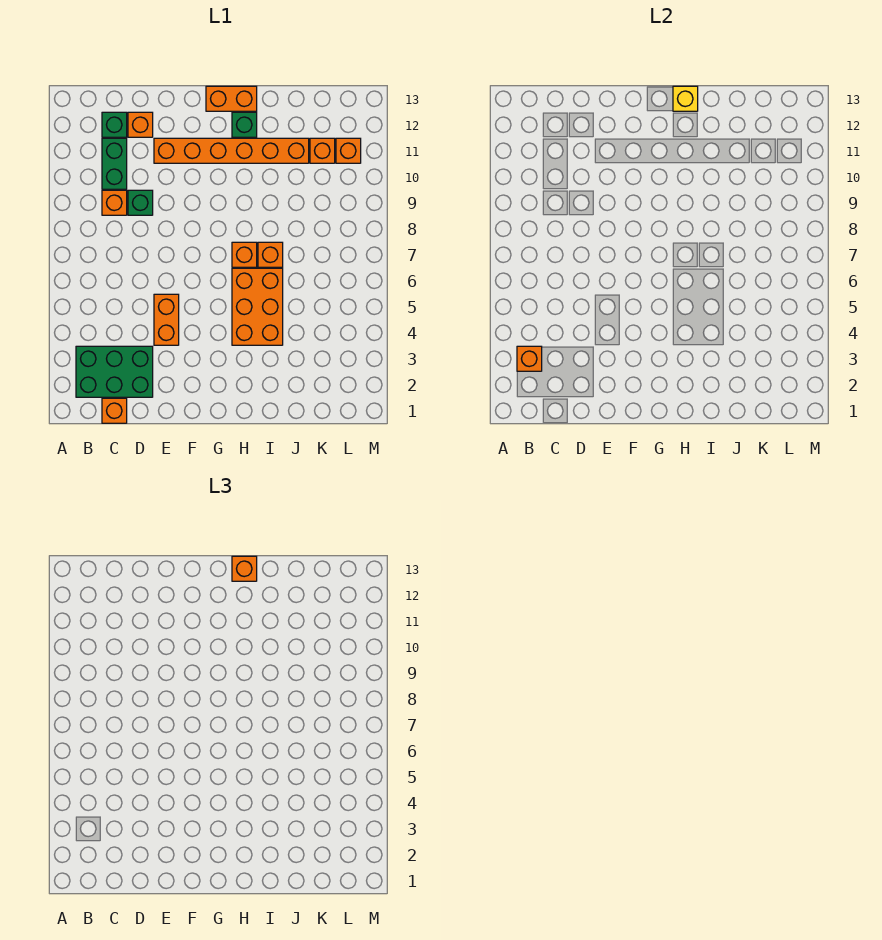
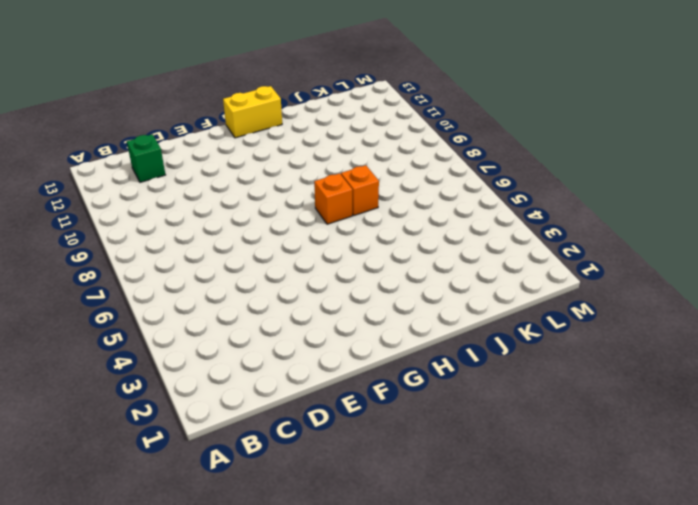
yellow brick G13:H13 level 1 -> orange brick G13:H13 level 1
none -> green brick B2:D3 level 1
none -> orange brick C1 level 1
none -> orange brick C9 level 1

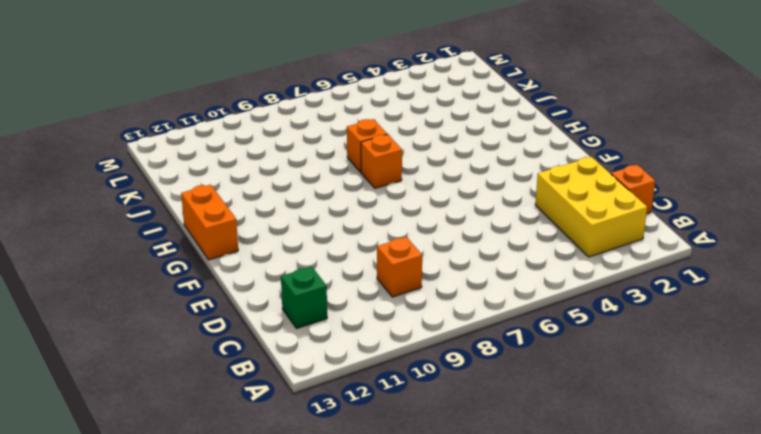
yellow brick B2:D3 level 1 -> green brick B2:D3 level 1
none -> green brick C10:C11 level 1
none -> green brick D9 level 1
none -> orange brick D12 level 1

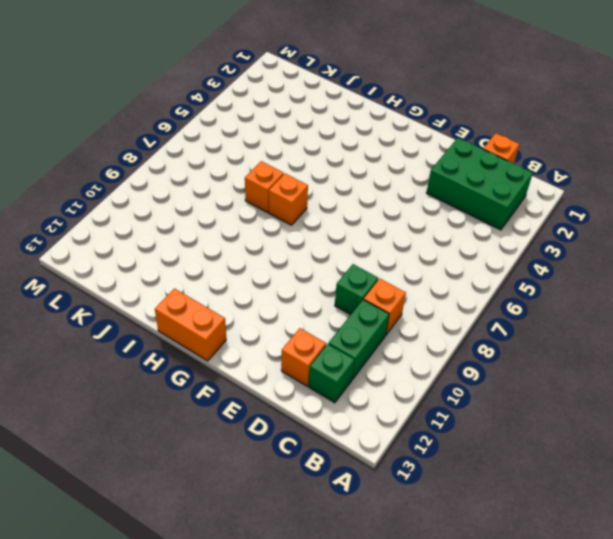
none -> orange brick E4:E5 level 1
none -> orange brick E11:J11 level 1
none -> orange brick H4:I6 level 1

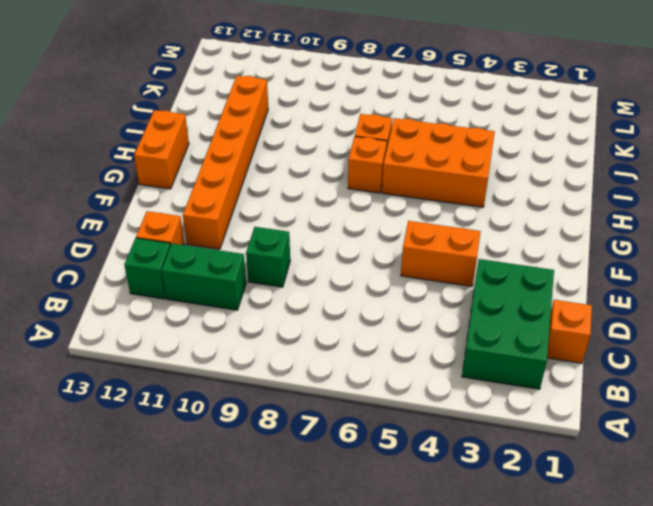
none -> orange brick C9 level 1
none -> green brick H12 level 1
none -> orange brick K11 level 1

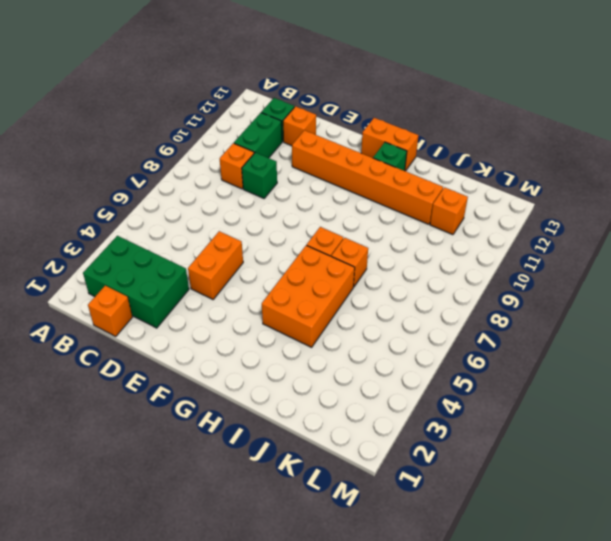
none -> orange brick L11 level 1
none -> orange brick B3 level 2
none -> yellow brick H13 level 2

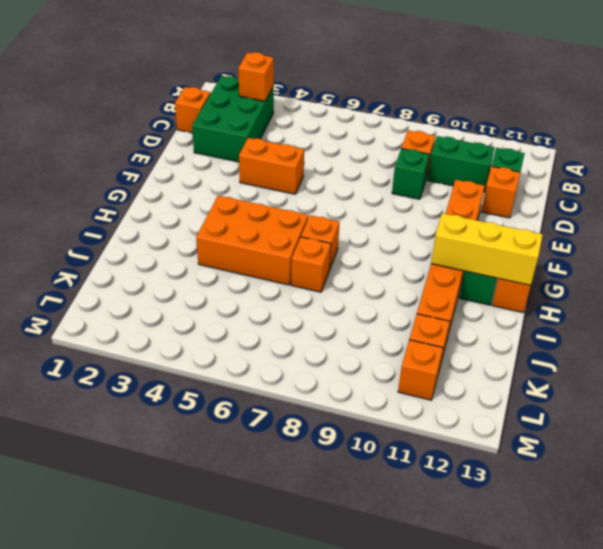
yellow brick H11:H13 level 2 -> yellow brick H13 level 2
none -> orange brick H13 level 3

